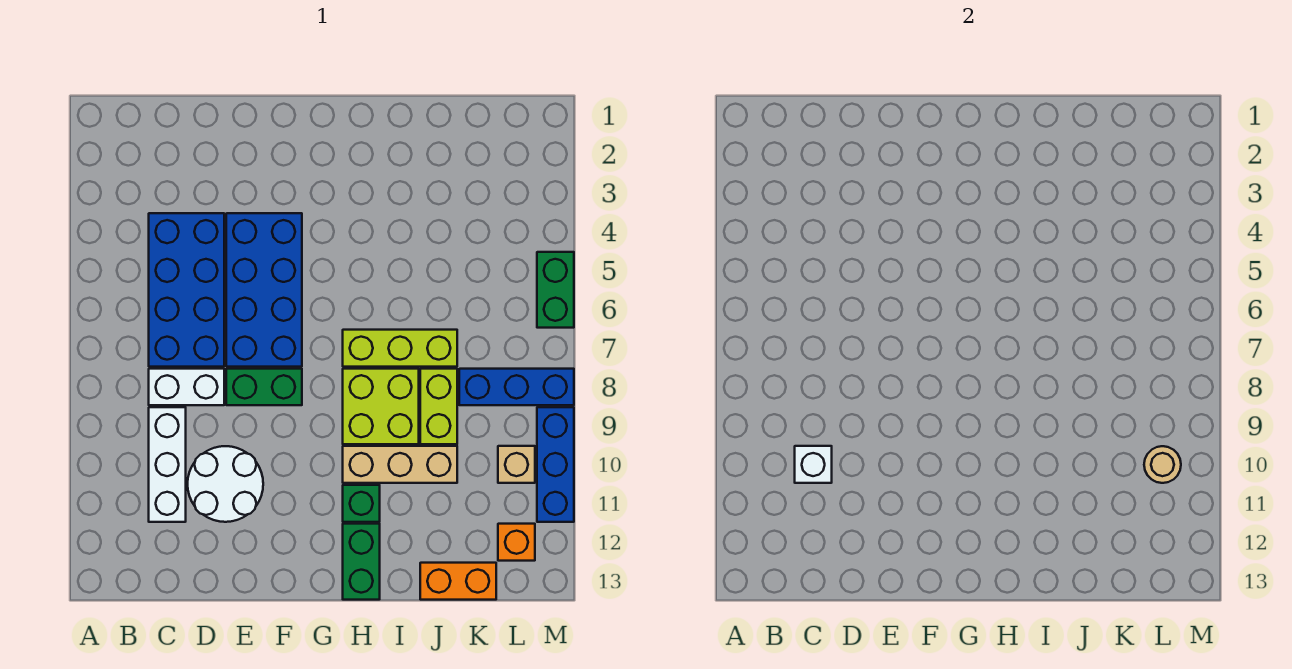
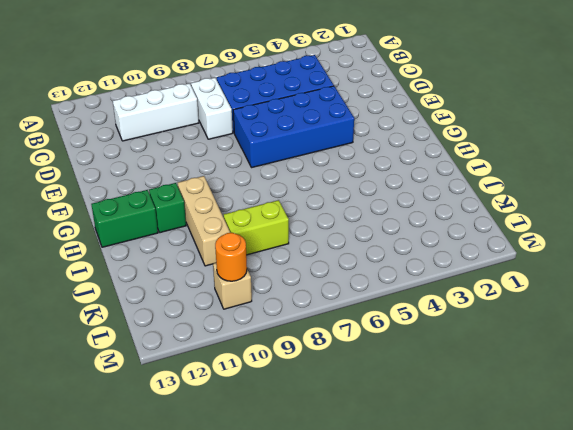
orange round brick L10 level 2 -> tan round brick L10 level 2
none -> white round brick D10:E11 level 1
none -> green brick E8:F8 level 1
none -> lime brick H7:J7 level 1

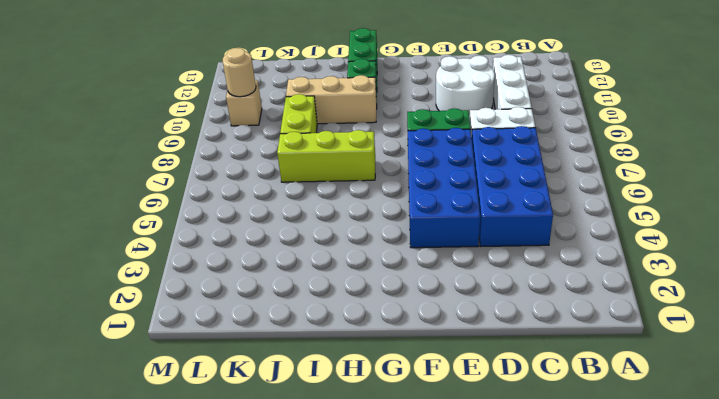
none -> lime brick H8:I9 level 1
none -> orange brick J13:K13 level 1
none -> blue brick K8:M8 level 1

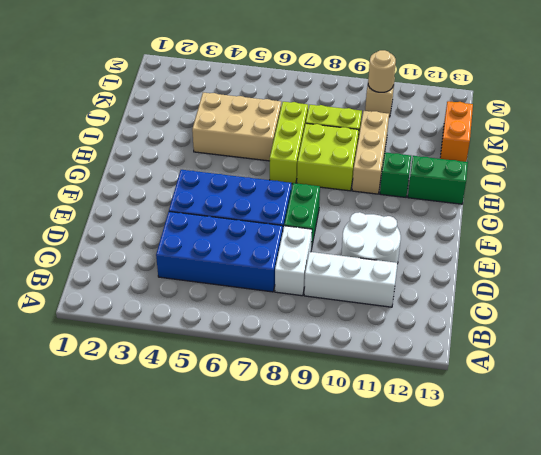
tan brick I4:J6 level 1 -> none
none -> blue brick K8:M8 level 1
none -> orange brick L12 level 1
none -> green brick M5:M6 level 1

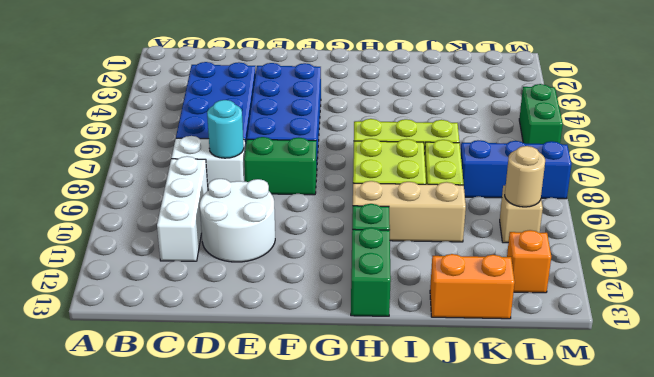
cyan round brick D8 level 2 -> none
none -> blue brick M9:M11 level 1
none -> white brick C10 level 2

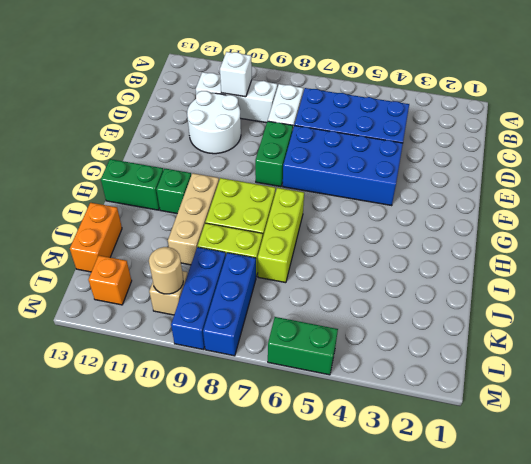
blue brick K9:M9 level 1 -> blue brick M9:M11 level 1

